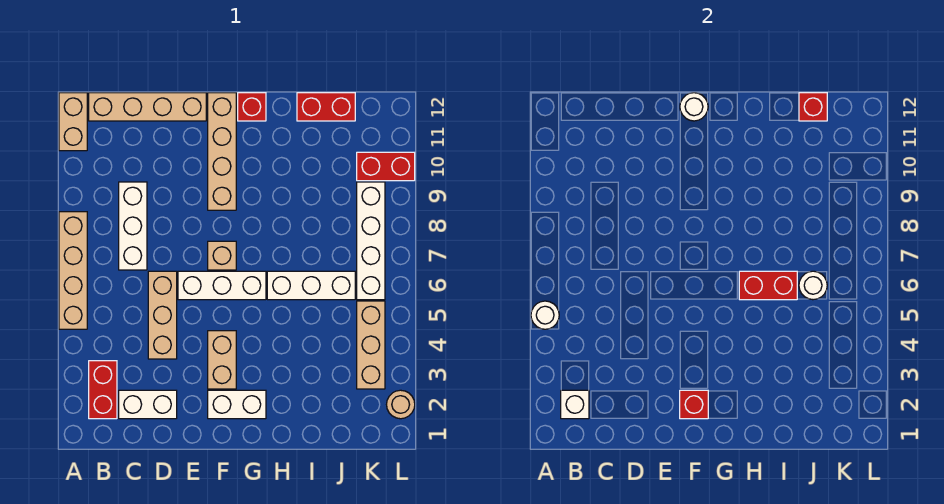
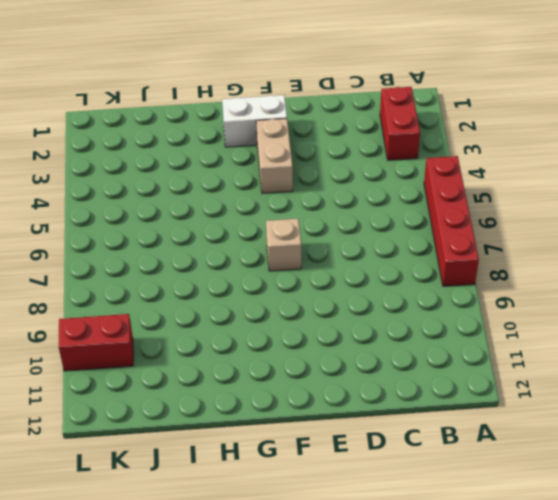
red brick A5:A8 level 1 -> tan brick A5:A8 level 1
none -> tan brick A11:A12 level 1
none -> tan brick B12:E12 level 1
none -> white brick C2:D2 level 1

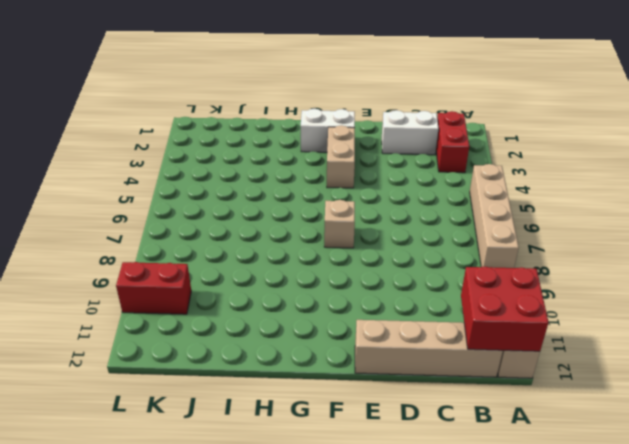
red brick A11:B12 level 2 -> none
none -> white brick C7:C9 level 1
none -> tan brick D4:D6 level 1
none -> white brick E6:G6 level 1

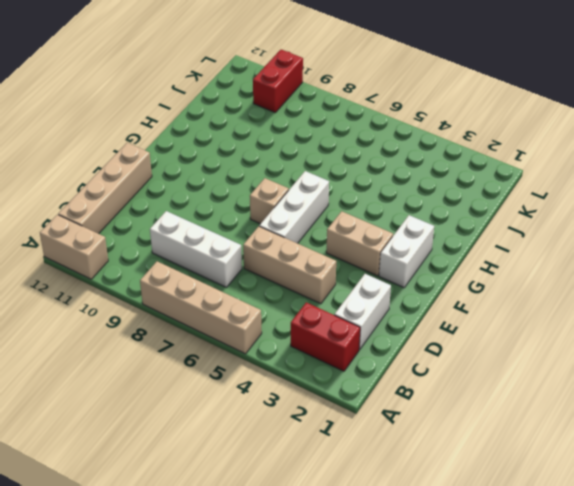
none -> tan brick F9:F12 level 1
none -> red brick G12 level 1
none -> white brick H6:J6 level 1

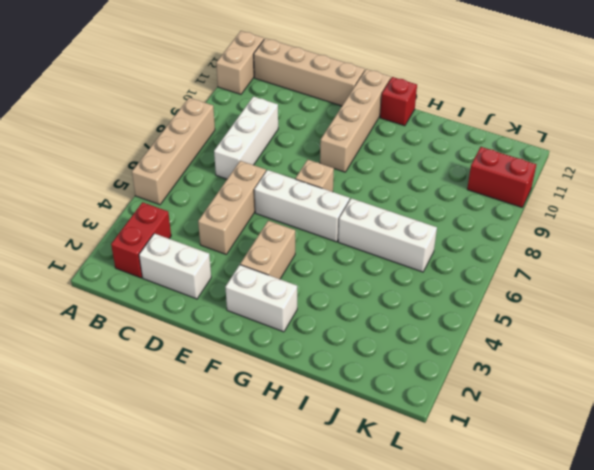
none -> red brick I12:J12 level 1
none -> tan brick K3:K5 level 1
none -> white brick K6:K9 level 1

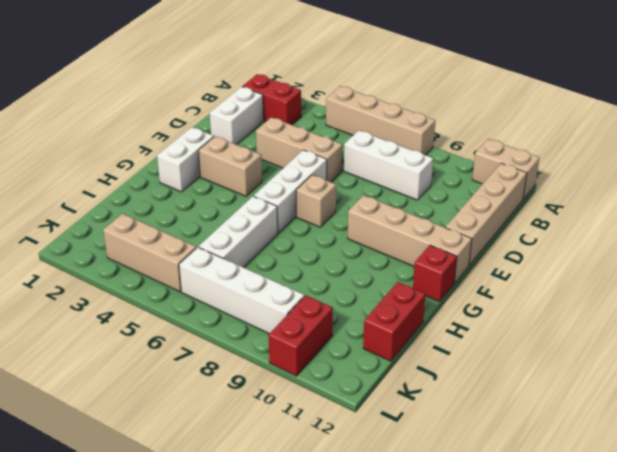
none -> tan round brick L2 level 1
none -> white round brick A5 level 2
none -> white brick B2 level 2

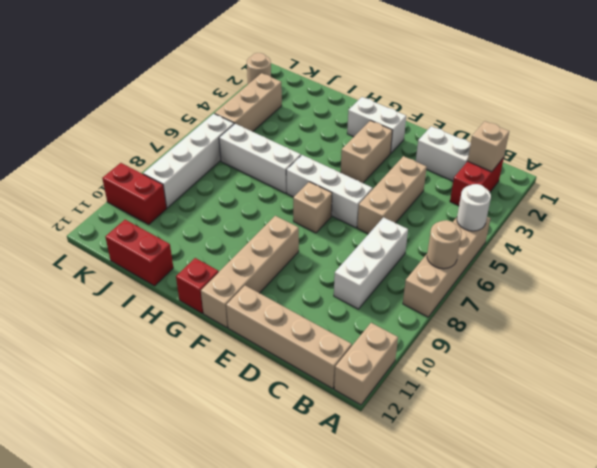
tan round brick A7 level 2 -> none
tan brick B2 level 2 -> white brick B2 level 2
none -> red brick F2 level 2
none -> white round brick F12 level 2
none -> red brick H6:I6 level 2

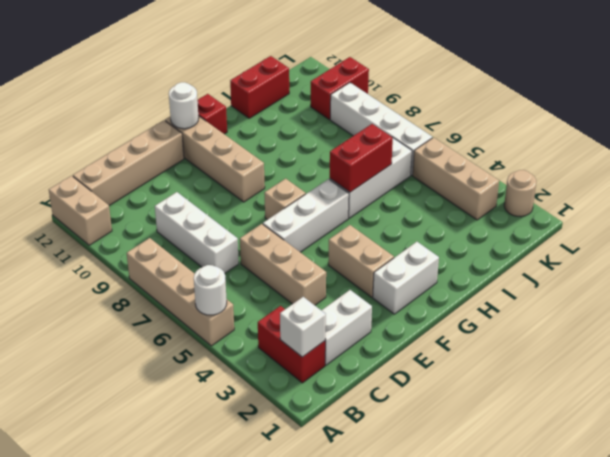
none -> red brick F2 level 2
none -> white round brick J6 level 2
none -> red brick J12 level 2

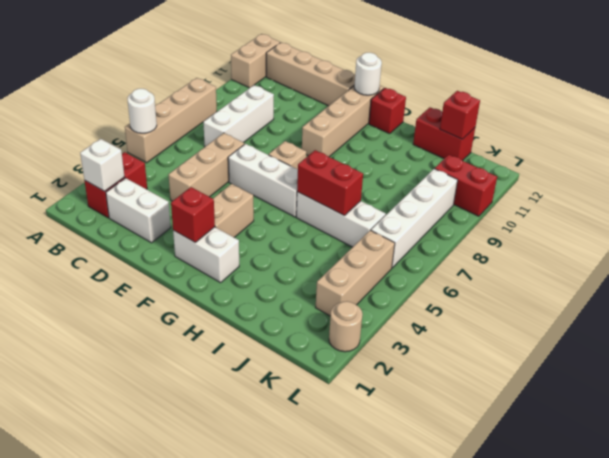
none -> white round brick J6 level 2

